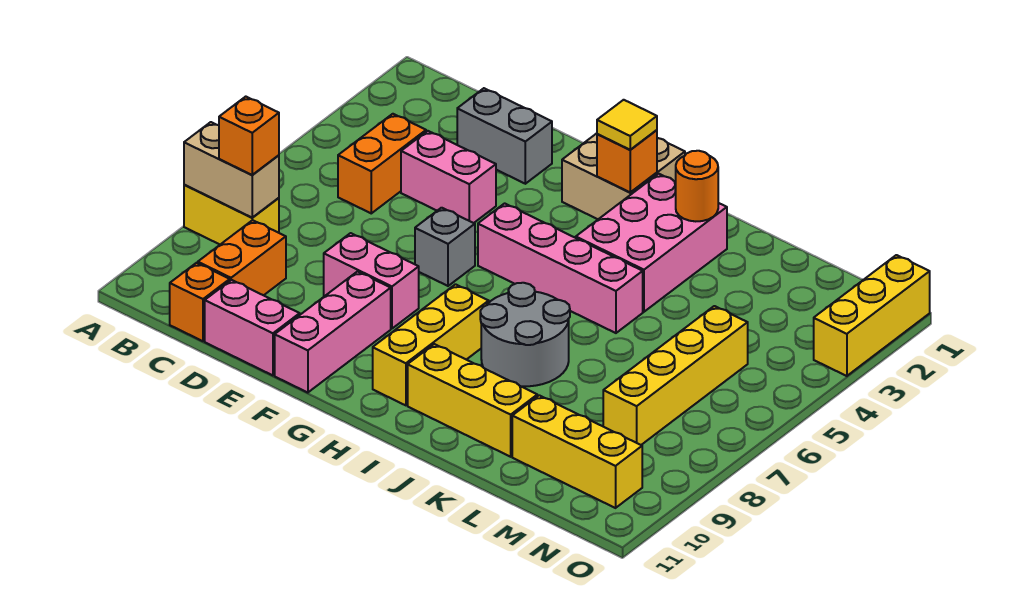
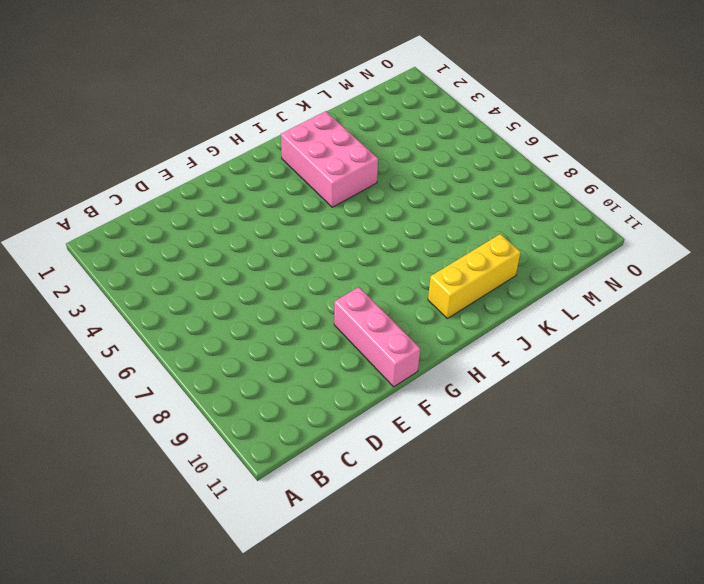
none -> yellow brick A8:B8 level 1
none -> orange brick C4:C5 level 1
none -> orange brick C9:C10 level 1

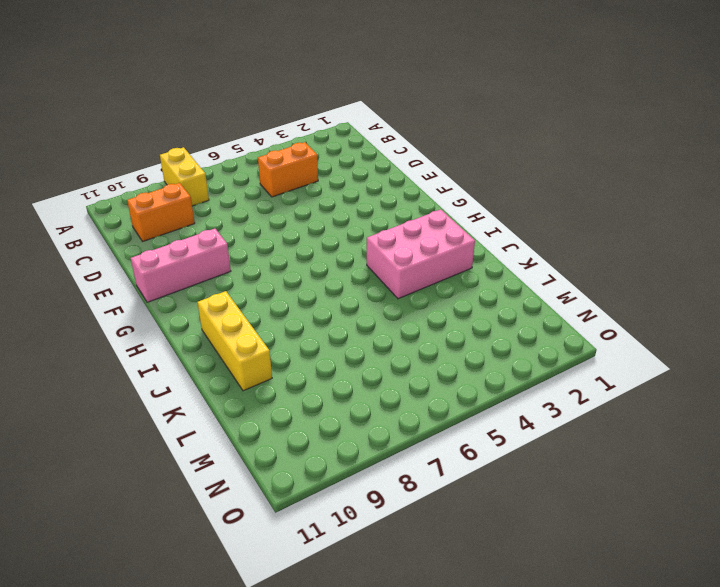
none -> orange brick C11 level 1
none -> grey brick D2:E2 level 1
none -> pink brick D4:E4 level 1

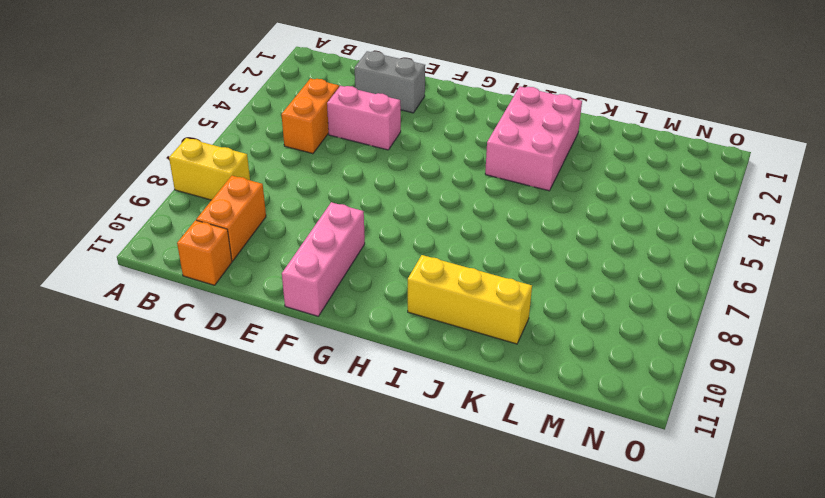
none -> pink brick D11:E11 level 1
none -> pink brick E8:F8 level 1
none -> grey brick F6 level 1

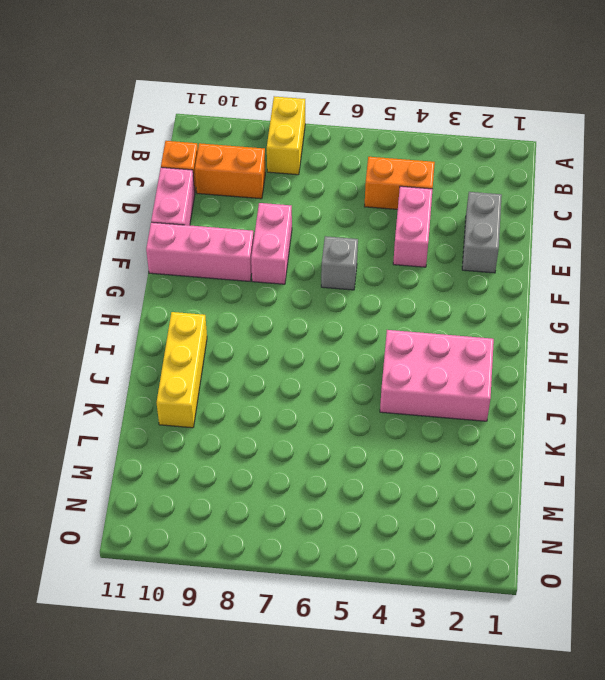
none -> tan brick G1:H2 level 1
none -> pink brick G5:J5 level 1
none -> yellow brick H8:H10 level 1

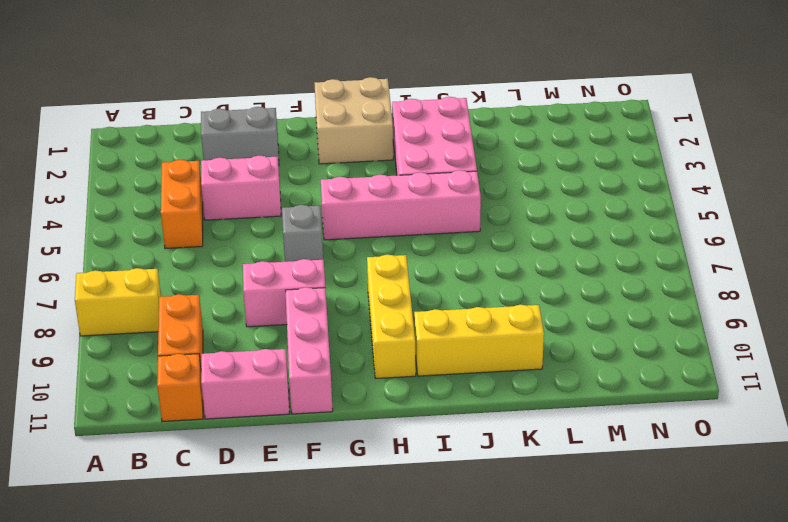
none -> grey round brick I7:J8 level 1
none -> yellow brick L10:N10 level 1
none -> yellow brick M5:M8 level 1

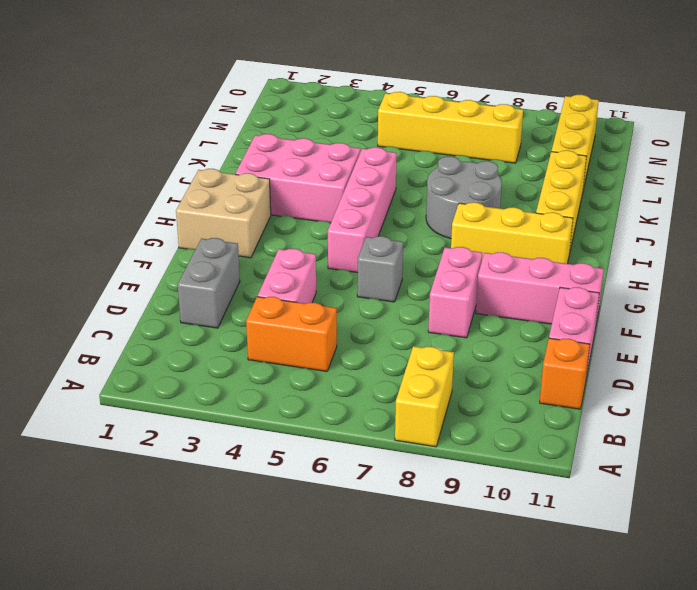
none -> orange brick C9:C10 level 1
none -> yellow brick O1:O3 level 1
none -> tan brick A8:B8 level 2

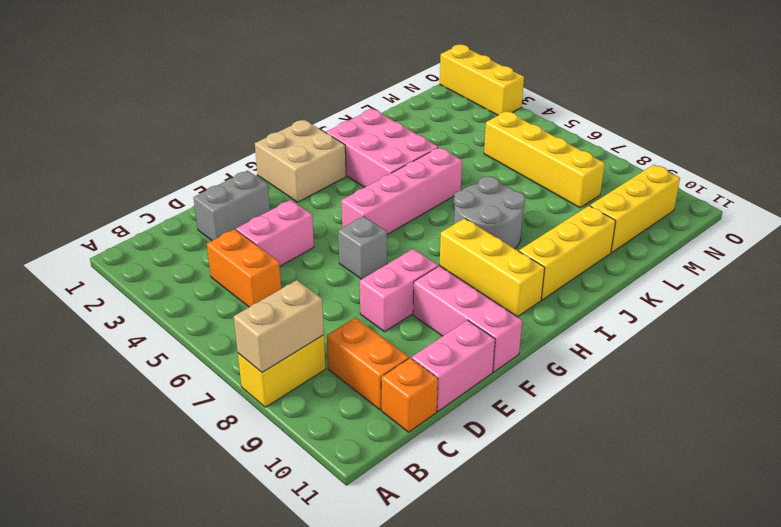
none -> orange brick H2 level 2
none -> orange round brick J2 level 2
none -> orange brick B8 level 3

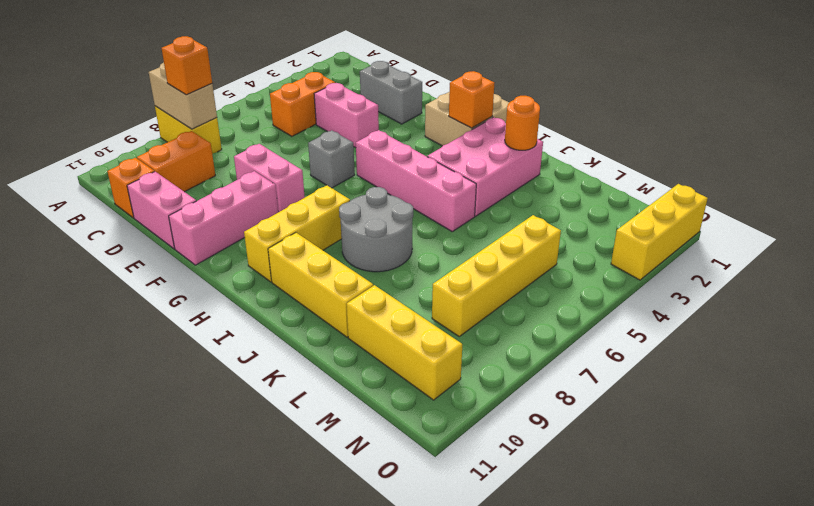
none -> yellow tile H2 level 3

